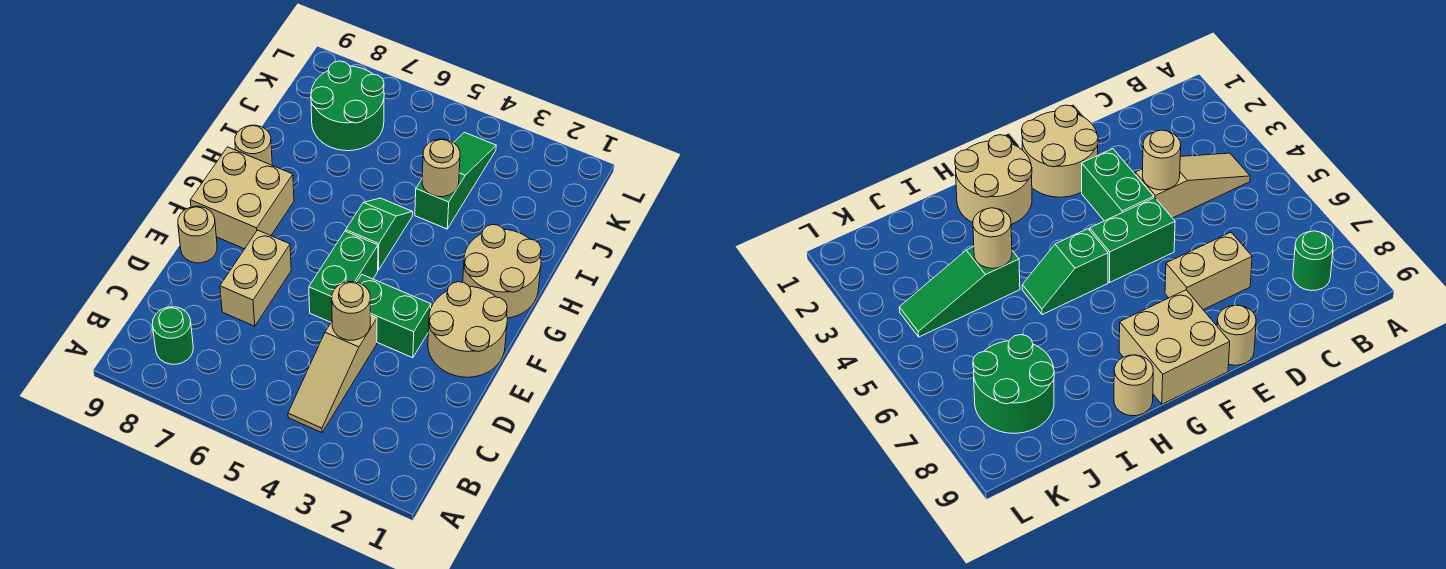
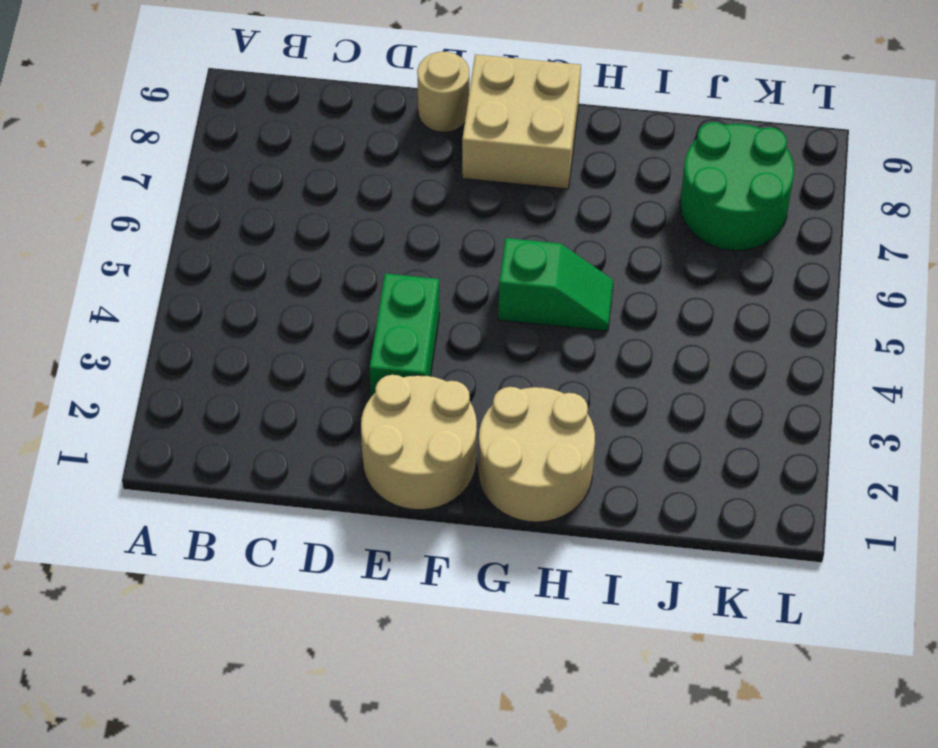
none -> tan slope B4:D4 level 1 top D
none -> green round brick B8 level 1
none -> tan brick D7:E7 level 1

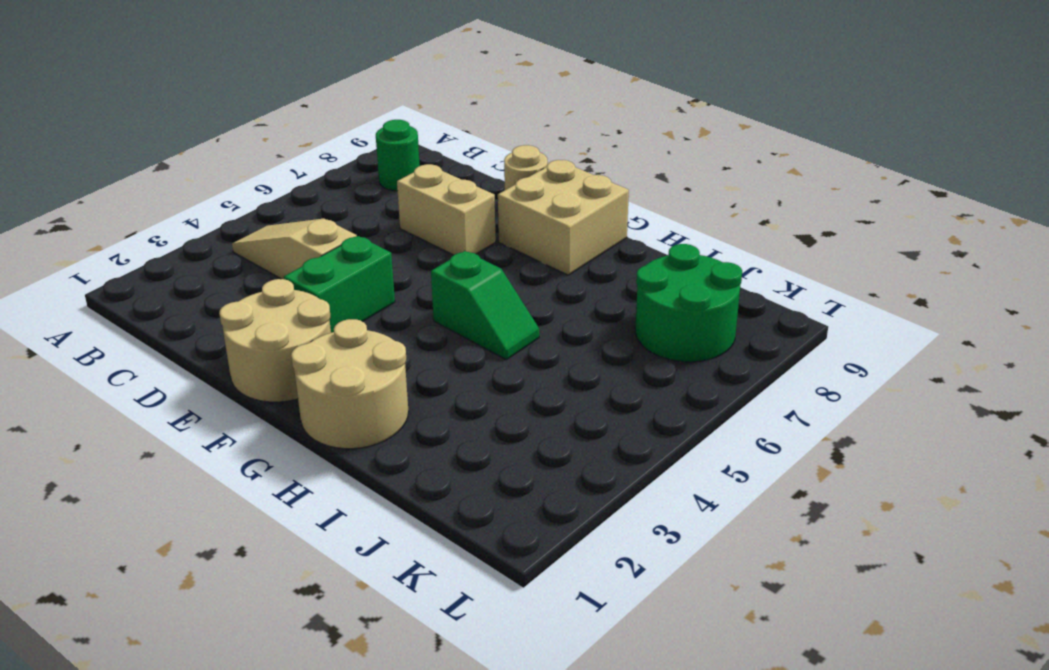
none -> green brick E5:F5 level 1
none -> tan round brick H9 level 1
none -> green slope I4:K4 level 1 top I

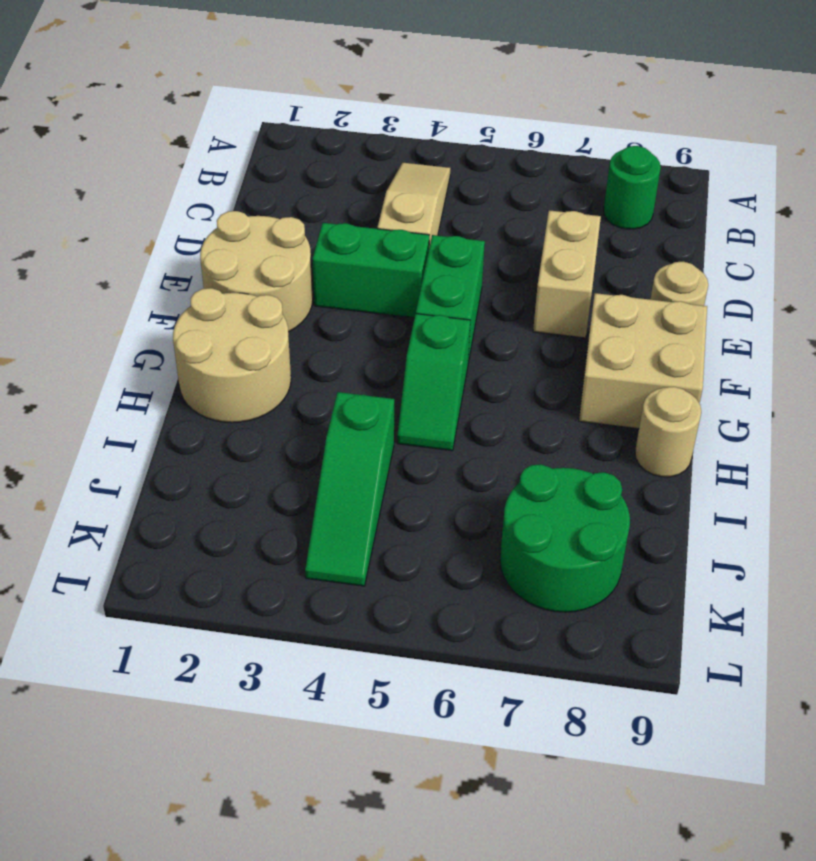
none -> tan round brick D4 level 2
none -> tan round brick I4 level 2

